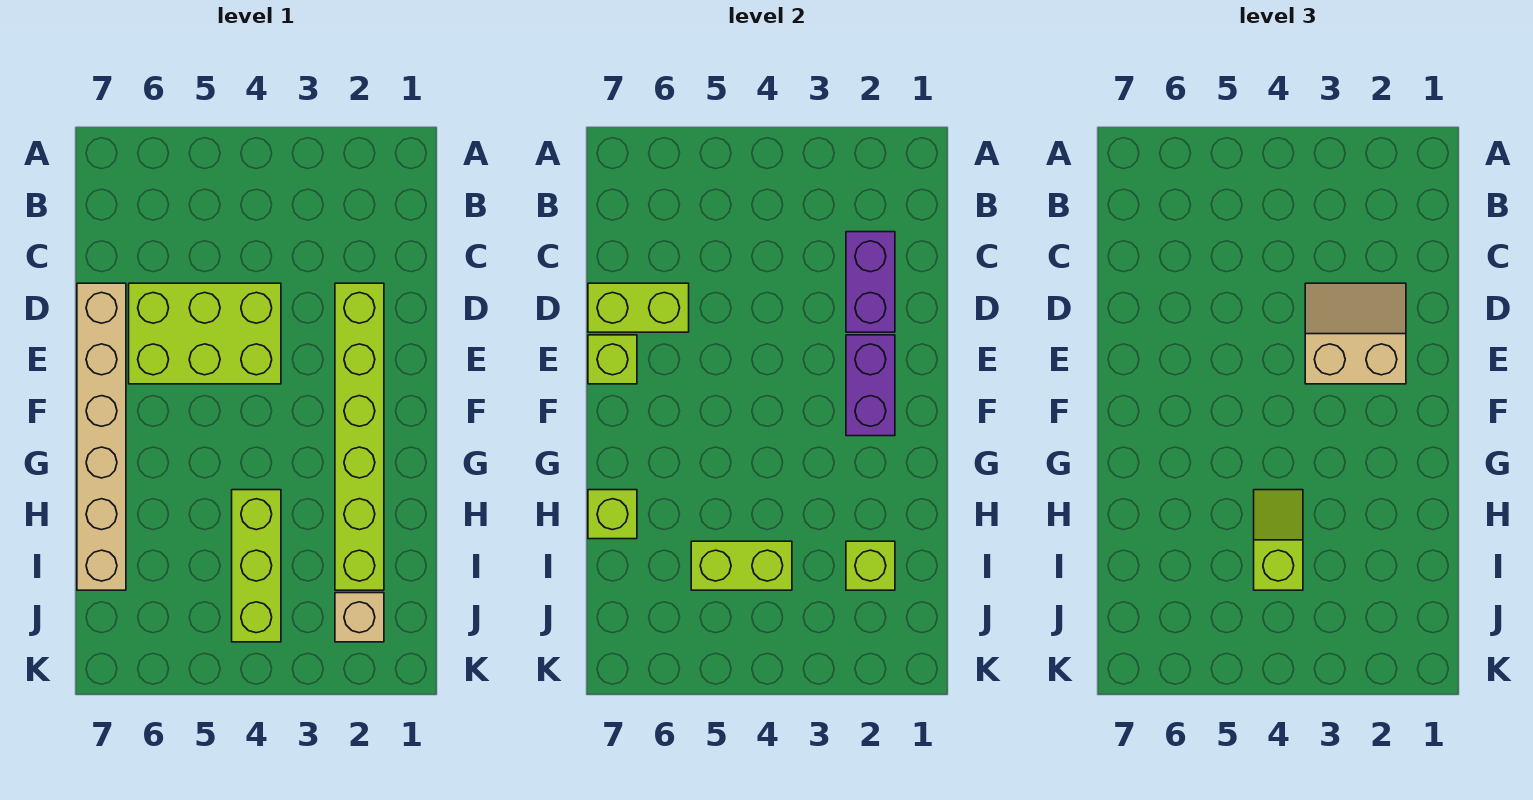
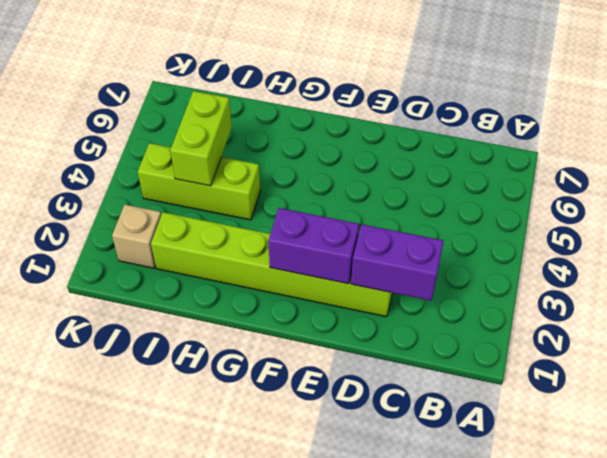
none -> lime brick D4:E6 level 1
none -> tan brick D7:I7 level 1
none -> lime brick D6:D7 level 2

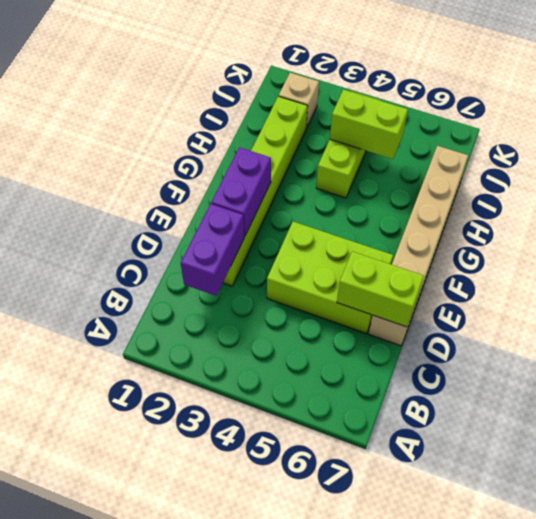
none -> lime brick E7 level 2
none -> lime brick H7 level 2
none -> lime brick I2 level 2

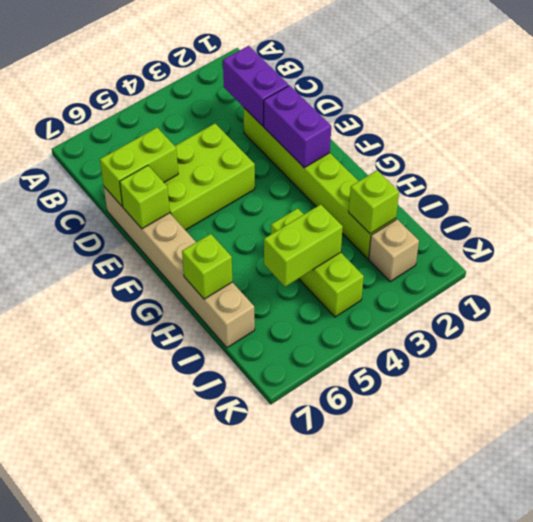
none -> tan slope D2:E3 level 3 top E
none -> lime slope H4:I4 level 3 top I

